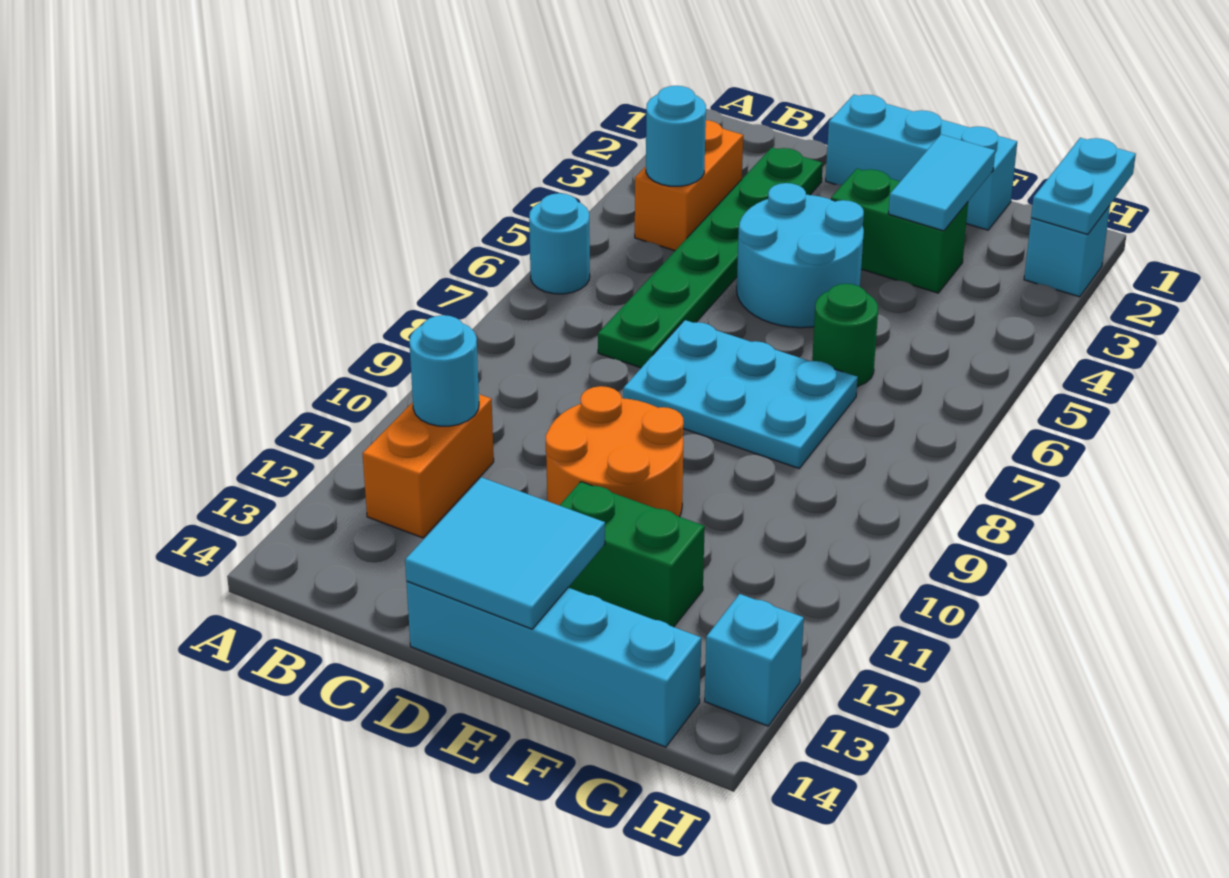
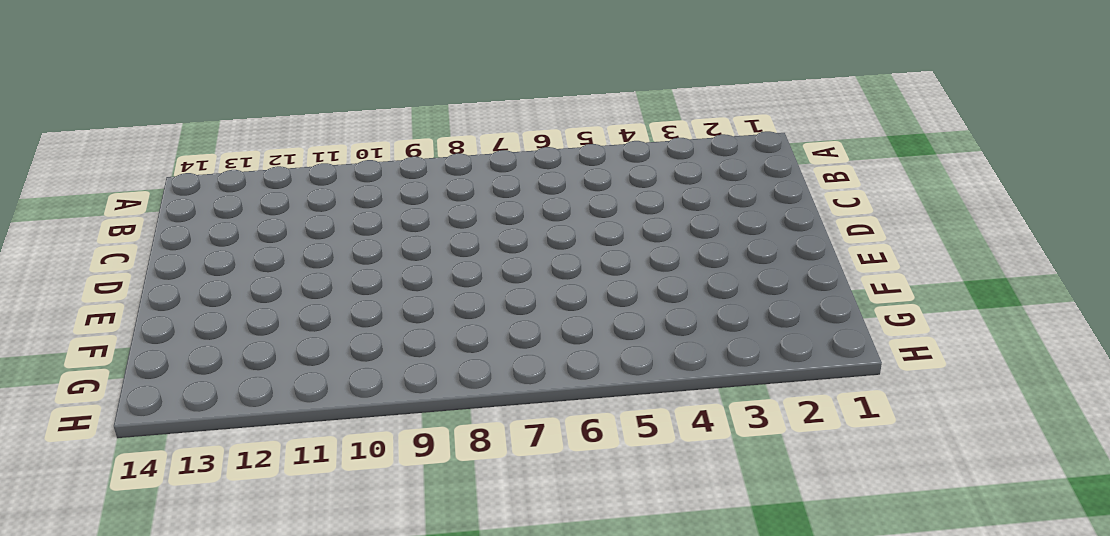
none -> cyan round brick A6 level 1
none -> orange brick B3:B4 level 1
none -> orange brick B11:B12 level 1

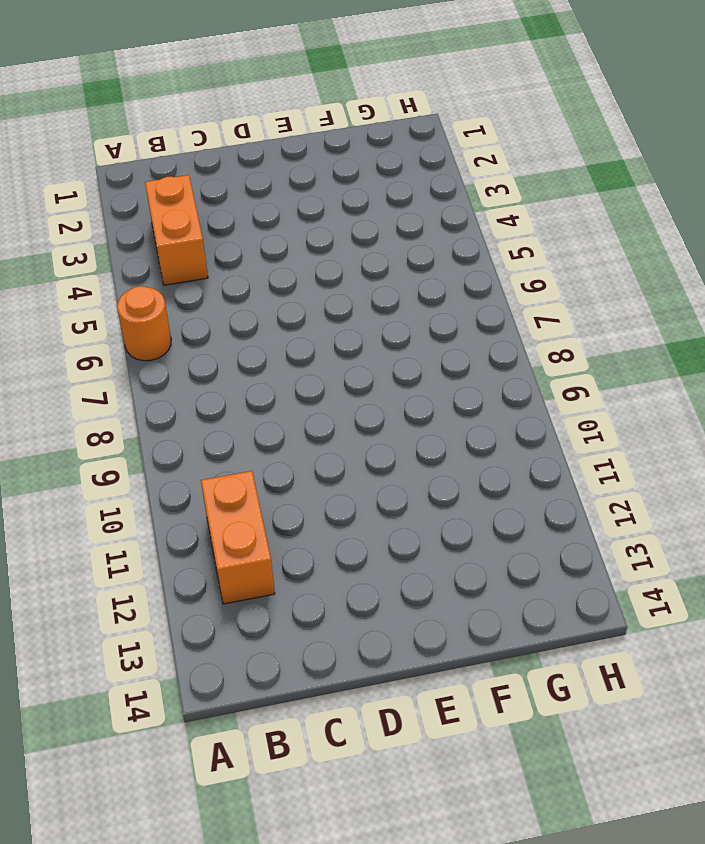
orange round brick A6 level 1 -> cyan round brick A6 level 1
none -> green plate C2:C7 level 1
none -> cyan brick D1:F1 level 1
none -> cyan round brick D4:E5 level 1

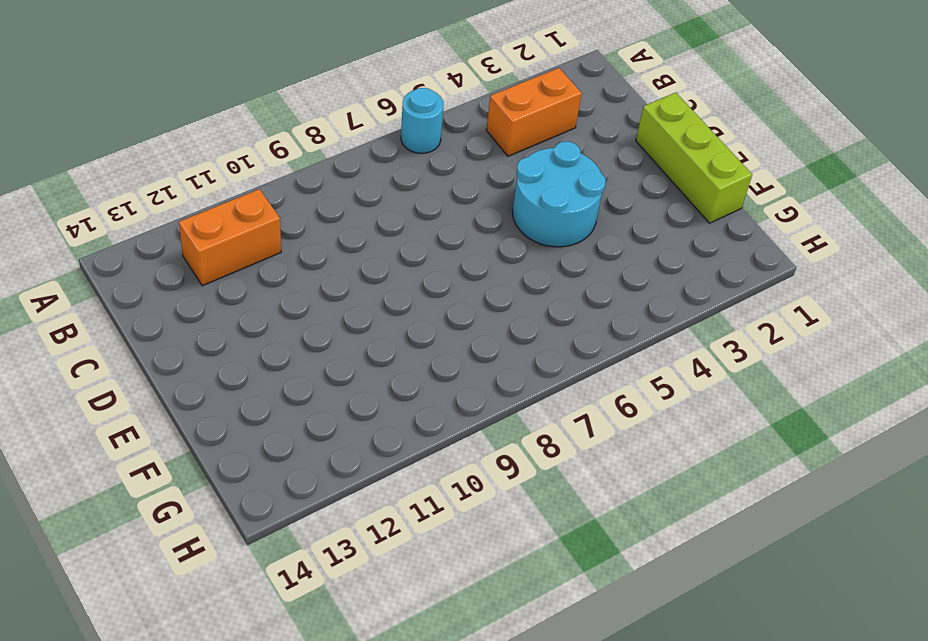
lime brick D1:F1 level 1 -> cyan brick D1:F1 level 1
none -> green plate C2:C7 level 1
none -> cyan plate D7:F8 level 1
none -> orange round brick D10:E11 level 1

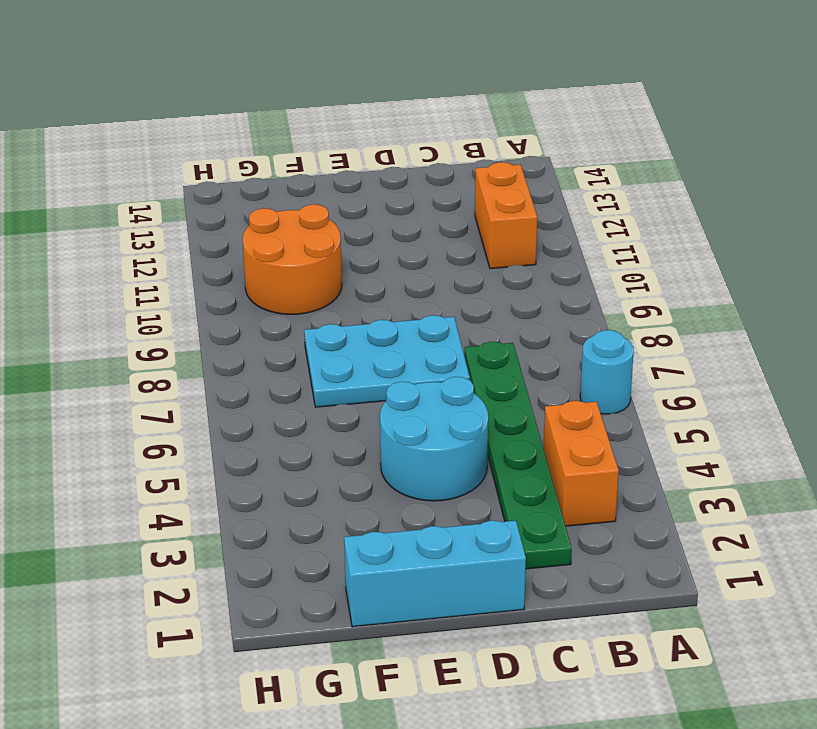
orange round brick F10:G11 level 1 -> orange round brick D10:E11 level 1
none -> cyan brick D14:G14 level 1
none -> green brick E3:F3 level 1
none -> green brick E12:F12 level 1

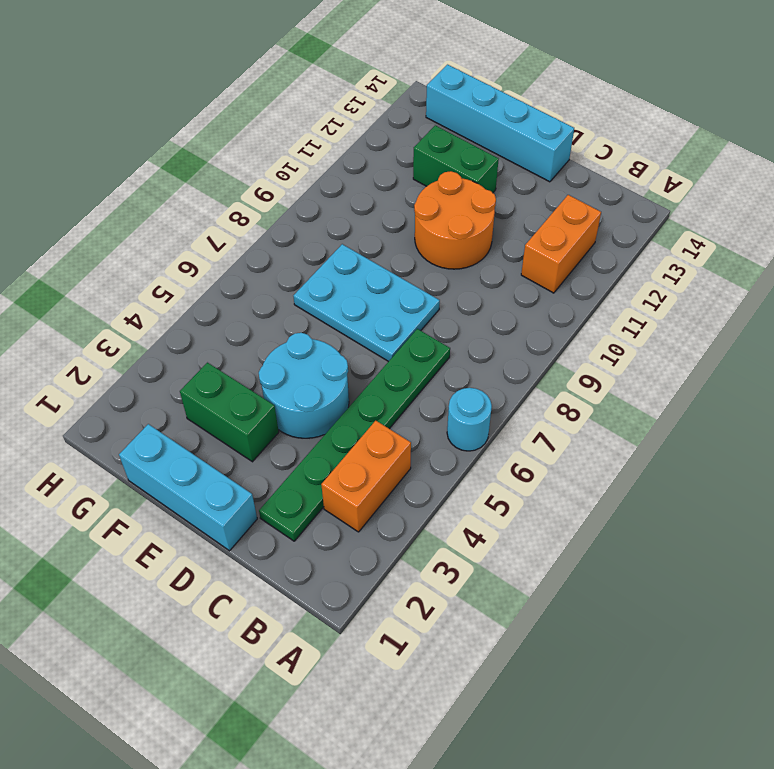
none -> green round brick F6 level 1
none -> cyan brick H2 level 1
none -> cyan brick H13 level 1

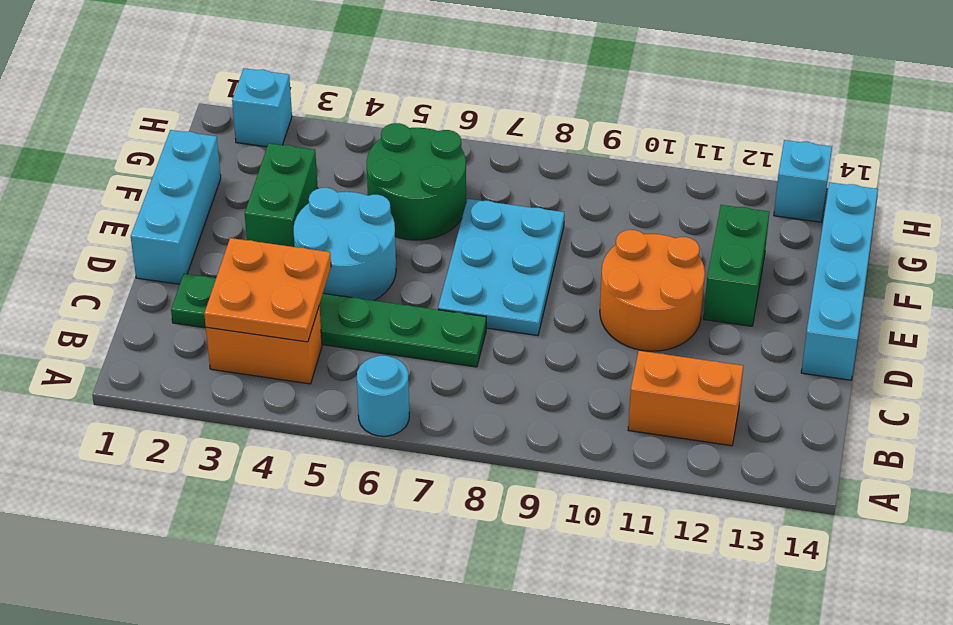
orange plate B3:C4 level 2 -> cyan round brick B4 level 2
green round brick F5:G6 level 1 -> green round brick F6 level 1
none -> cyan round brick B11 level 2
none -> cyan tile D13:E14 level 2
none -> cyan tile F2:F3 level 2

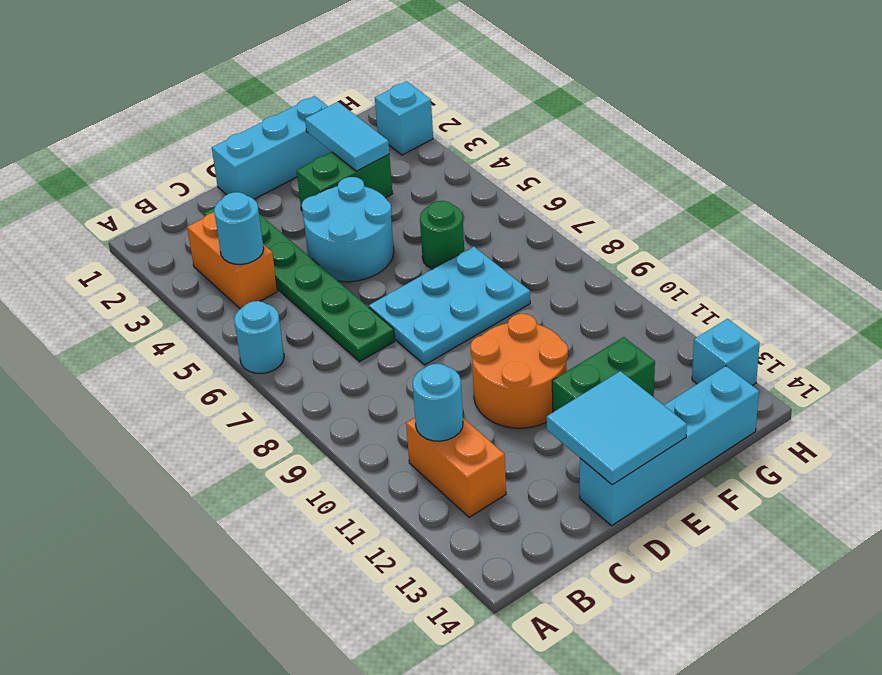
none -> cyan plate H1:H2 level 2

